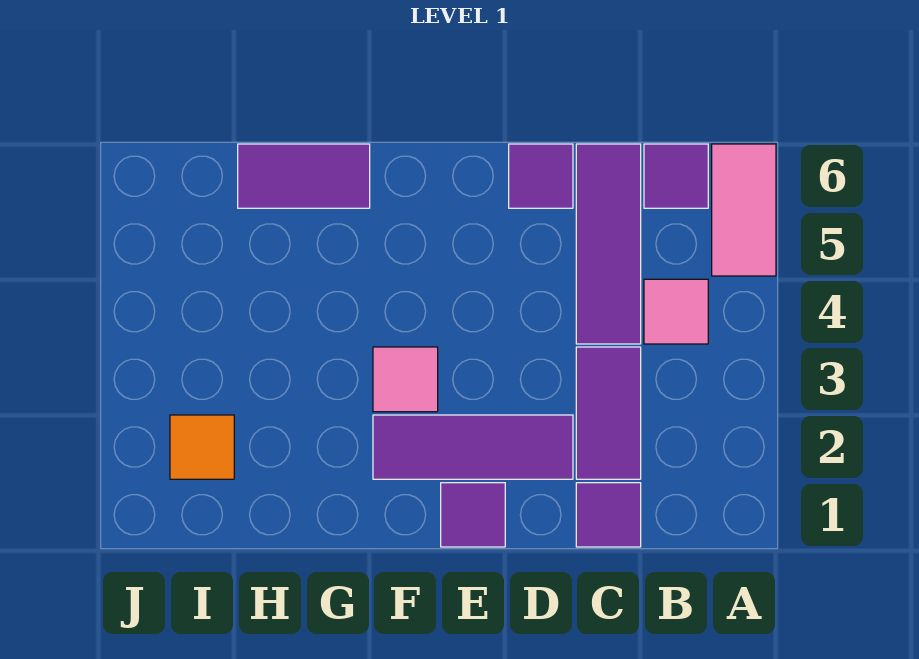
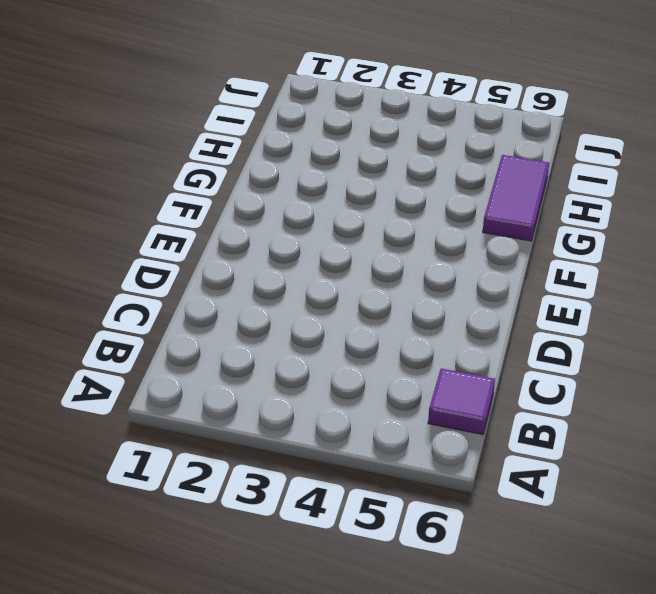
none -> pink tile A5:A6 level 1
none -> pink tile B4 level 1
none -> purple tile C1 level 1

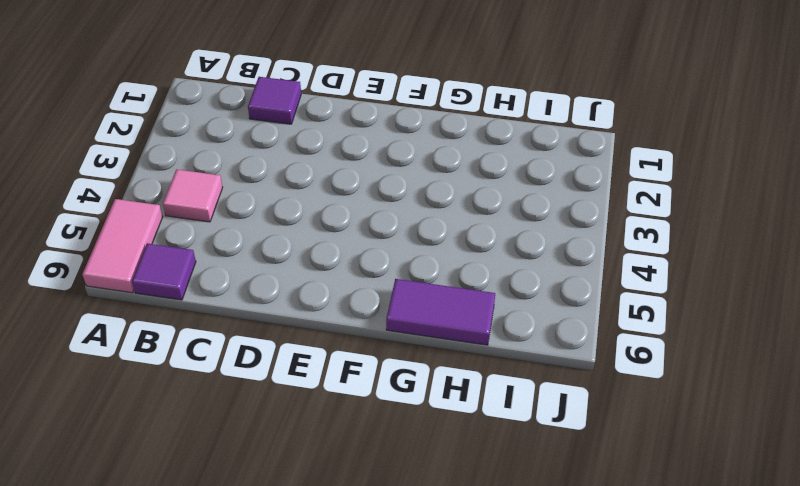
none -> purple tile C2:C3 level 1
none -> purple tile C4:C6 level 1
none -> purple tile D2:F2 level 1

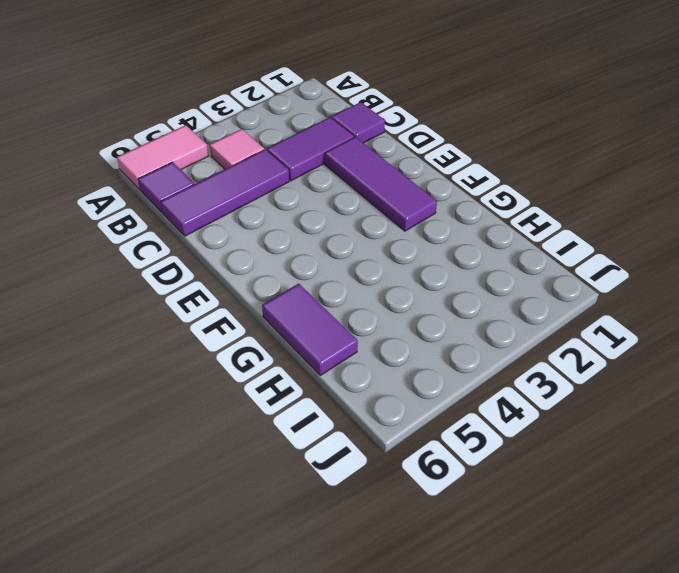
none -> purple tile D6 level 1
none -> purple tile E1 level 1
none -> pink tile F3 level 1

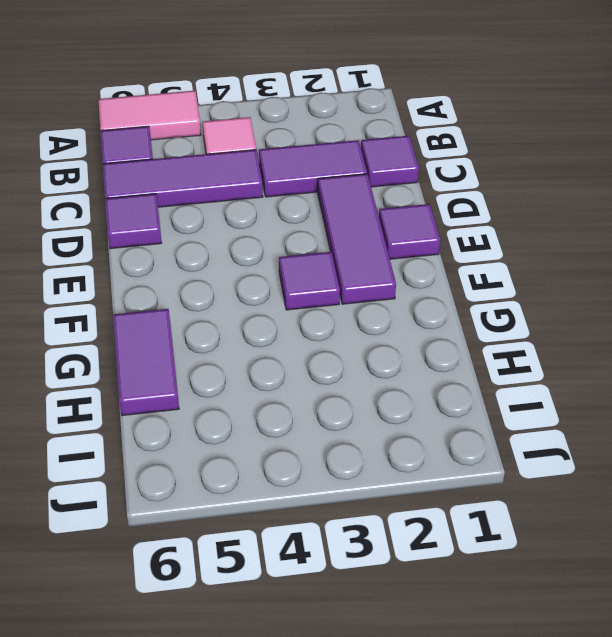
purple tile F3 level 1 -> pink tile F3 level 1
none -> orange tile I2 level 1

